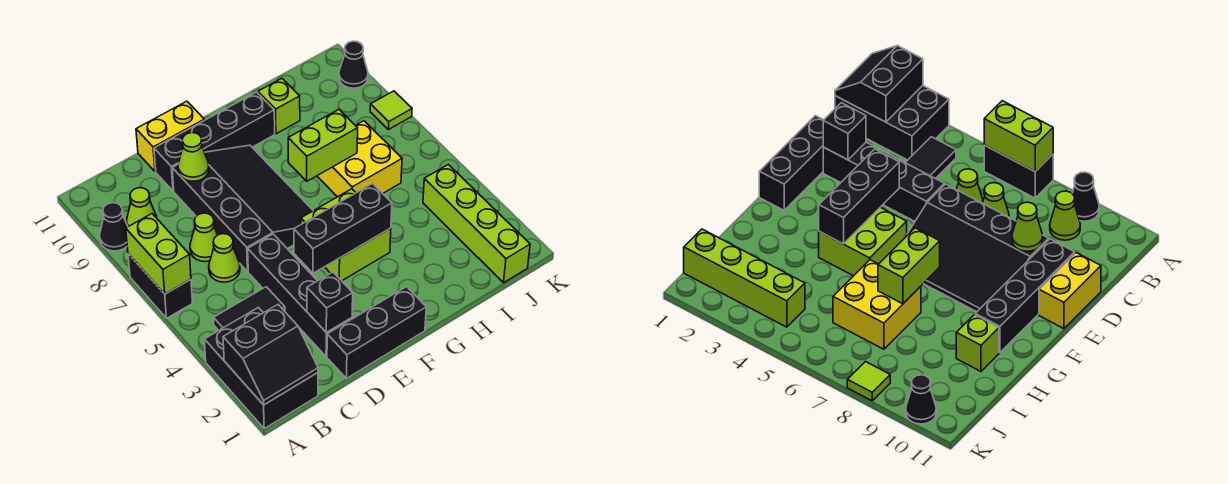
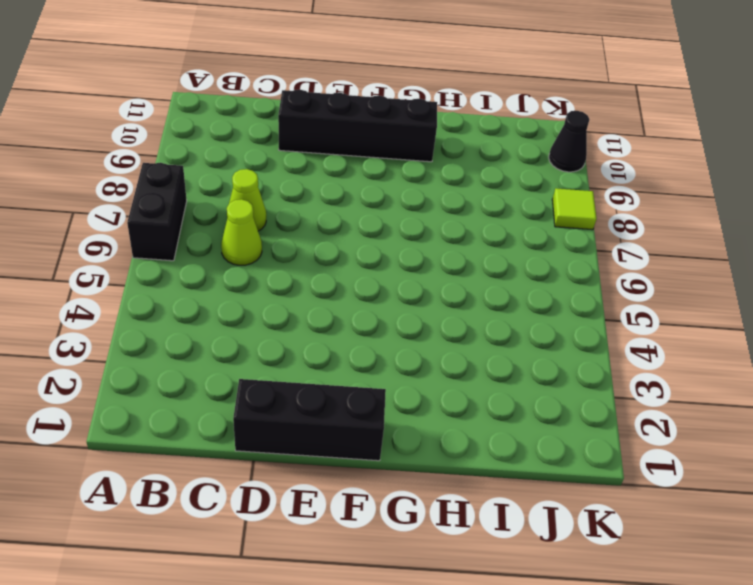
none -> black brick A1:B3 level 1
none -> black cone A9 level 1
none -> black tile B4:C4 level 1

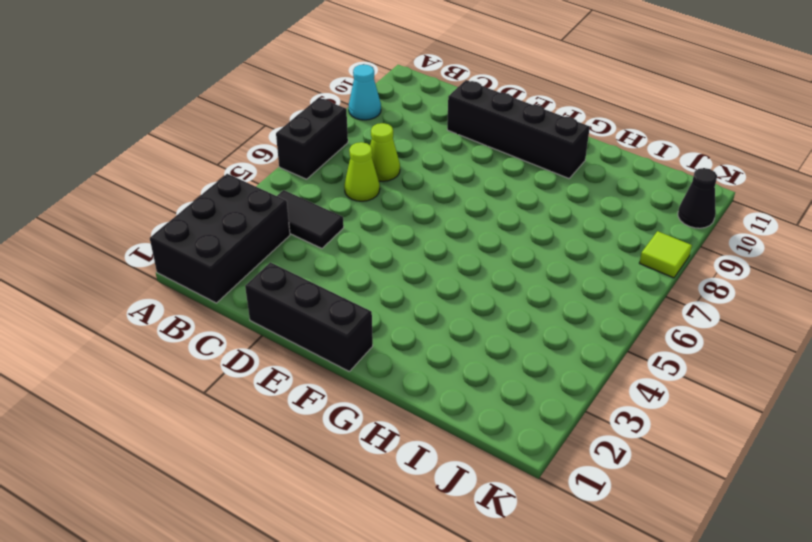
cyan cone A9 level 1 -> black cone A9 level 1
none -> lime cone B9 level 1
none -> black brick D2:D5 level 1
none -> black slope D6:F9 level 1 top D

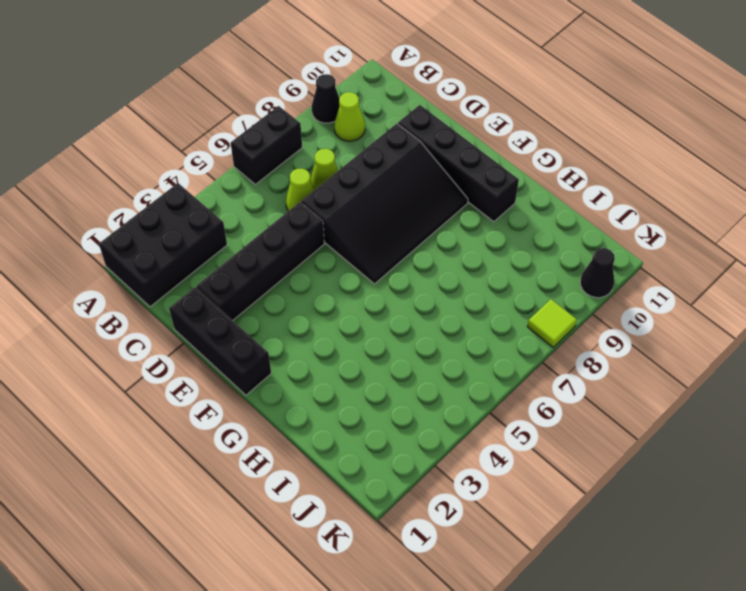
none -> black tile B4:C4 level 1
none -> yellow brick D11:E11 level 1
none -> lime brick F4:G5 level 1

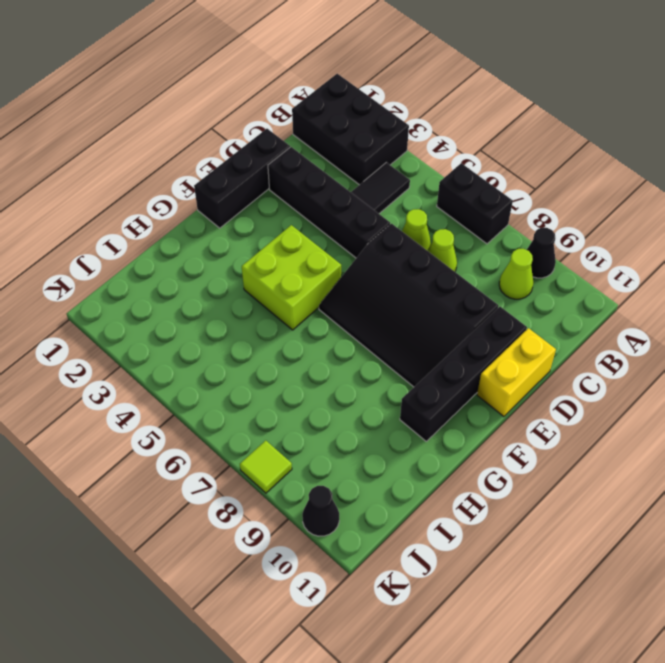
none -> yellow brick H6:I7 level 1
none -> lime brick H10 level 1
none -> lime brick J1:J4 level 1

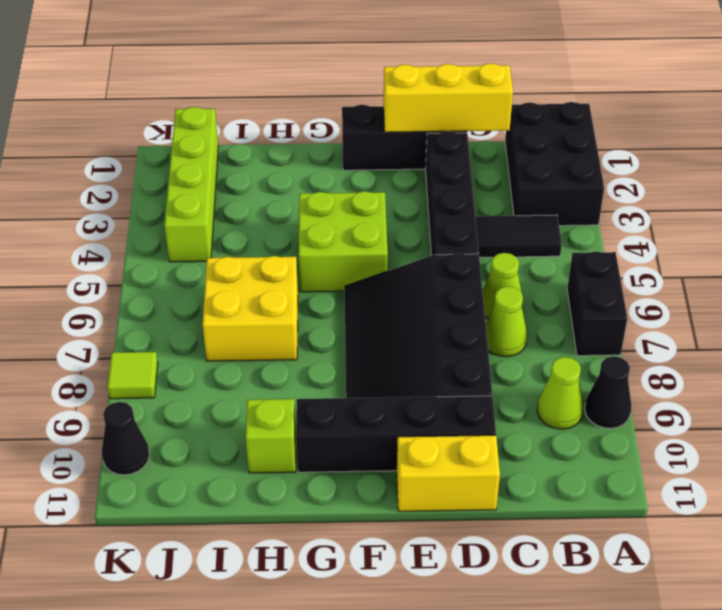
yellow brick C1:E1 level 2 -> none
none -> black slope A1:B2 level 2 top 2
none -> lime brick A6:A7 level 2
none -> black brick D2 level 2

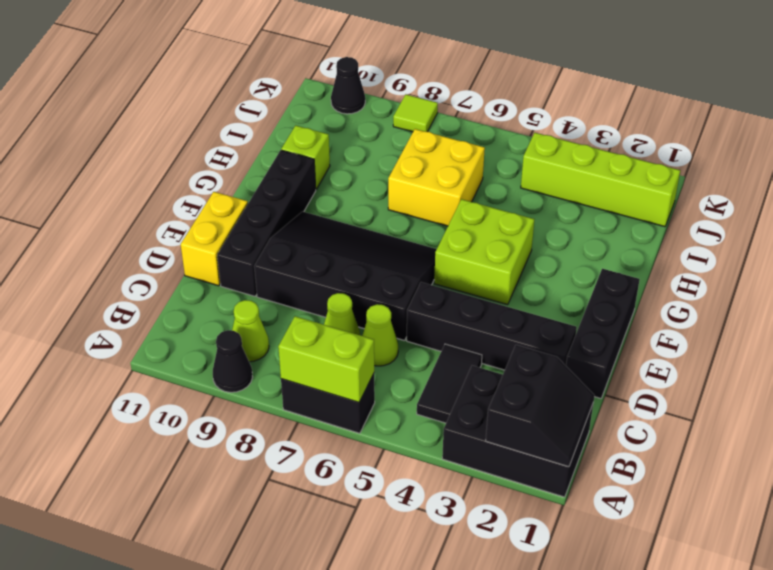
none -> black brick D2 level 2
none -> lime cone D9 level 2
none -> black brick E4:G4 level 2

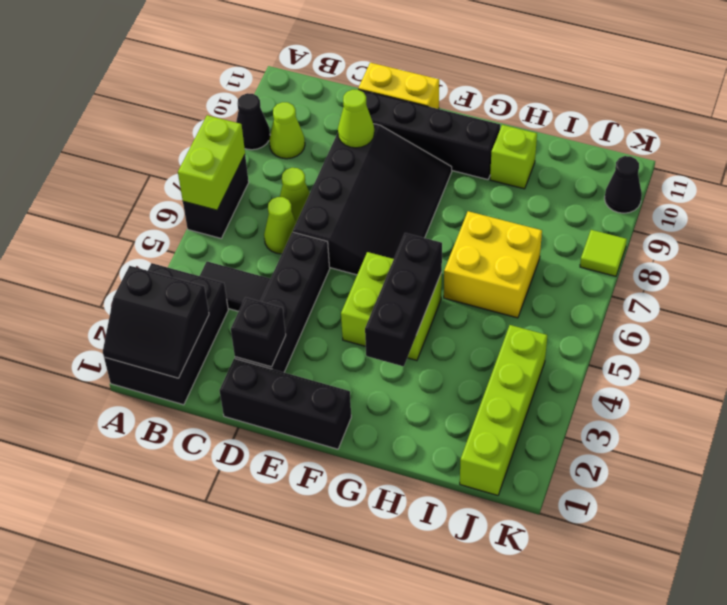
black brick G3:G5 level 2 -> black brick E4:G4 level 2
none -> lime brick G7:H7 level 2

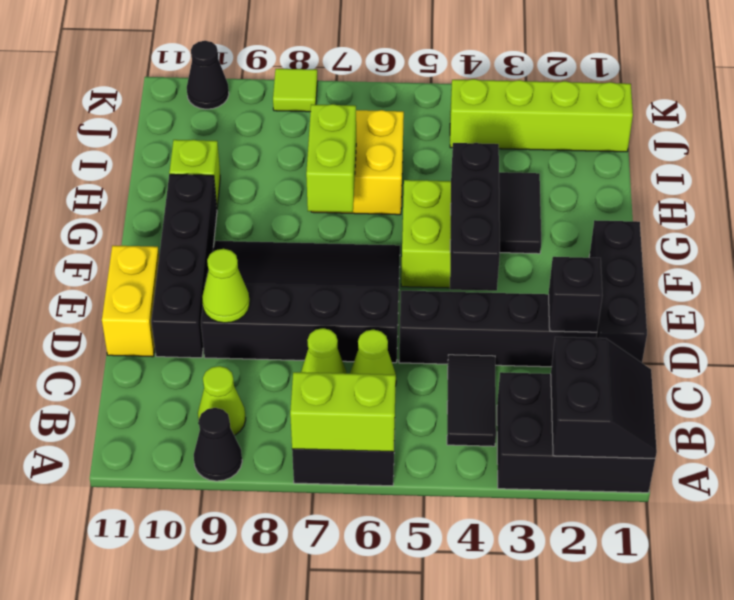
black tile G3:H3 level 1 -> none

